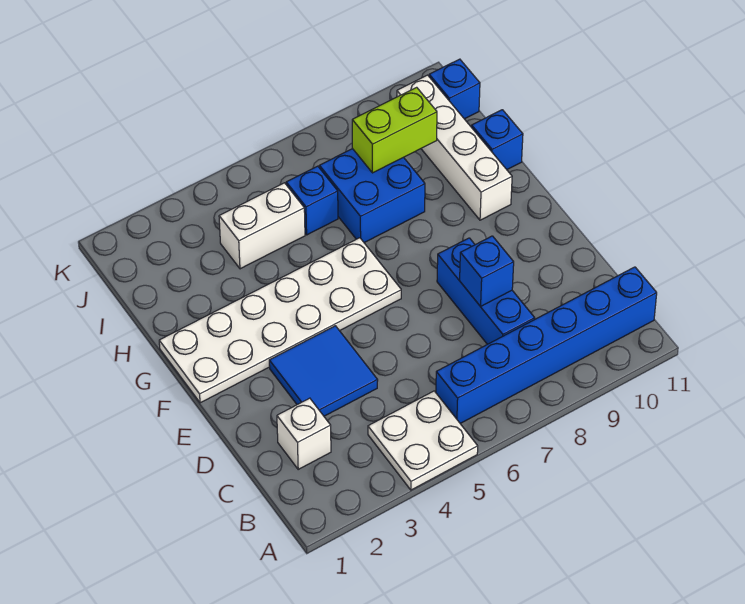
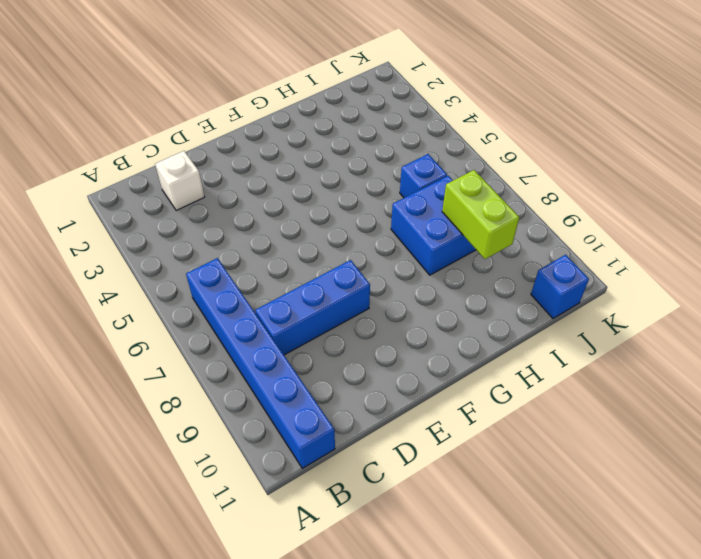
none -> white plate A4:B5 level 1
none -> blue tile D3:E4 level 1
none -> white plate F1:G6 level 1

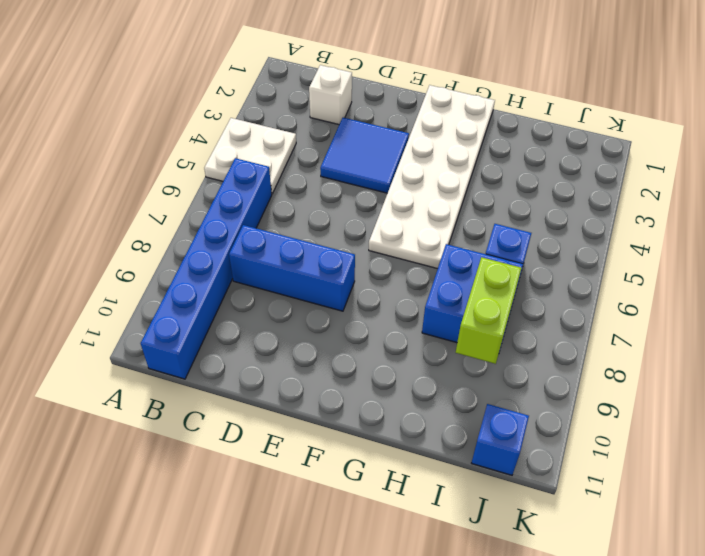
none -> white brick G10:J10 level 1
none -> blue brick H11 level 1
none -> white brick I4:I5 level 1

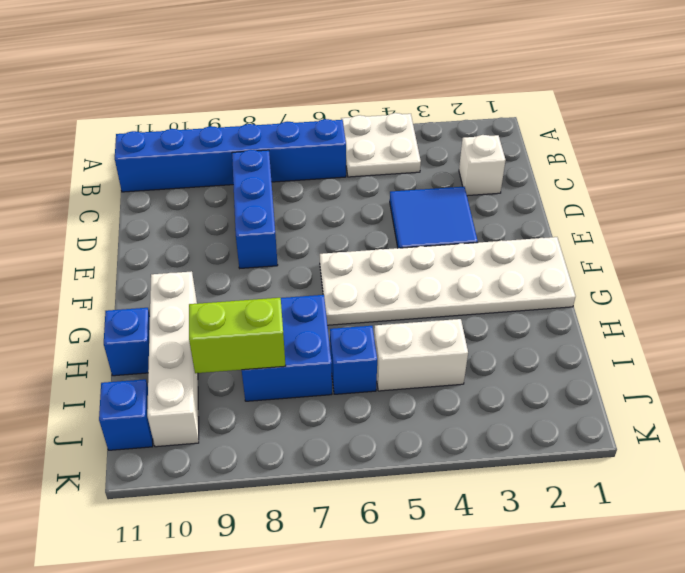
none -> blue brick D8 level 2

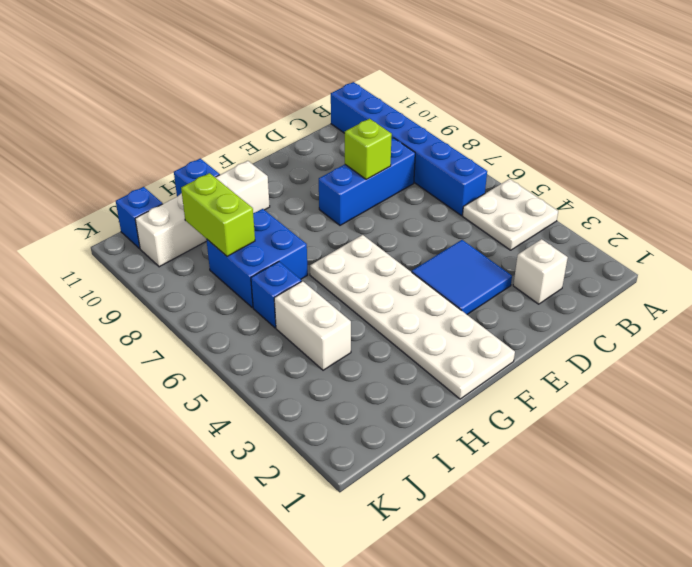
lime brick D8 level 2 -> blue brick D8 level 2

